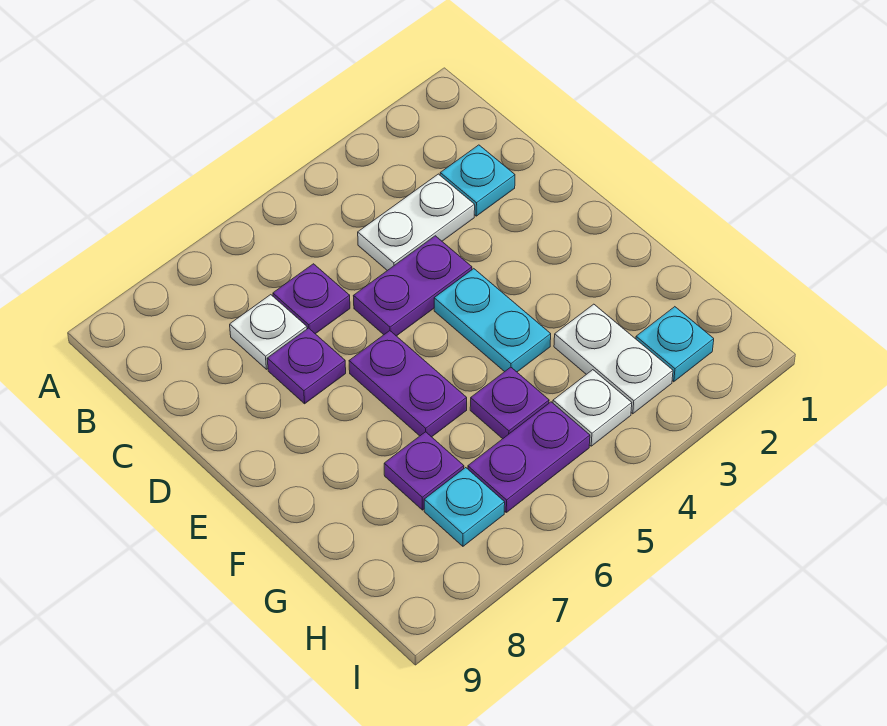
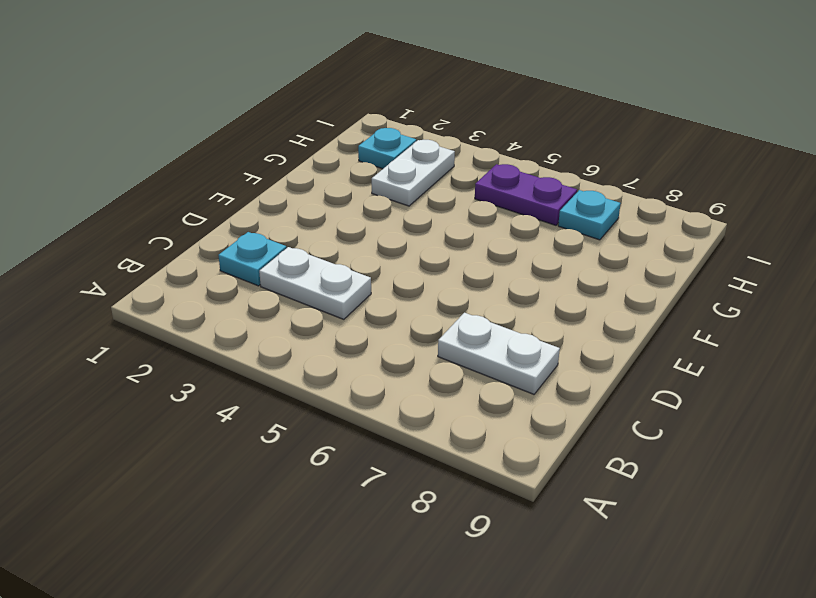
white plate C7:C8 level 1 -> white plate C7 level 1
none -> purple plate C6 level 1
none -> purple plate D4:D5 level 1
none -> purple plate D7 level 1

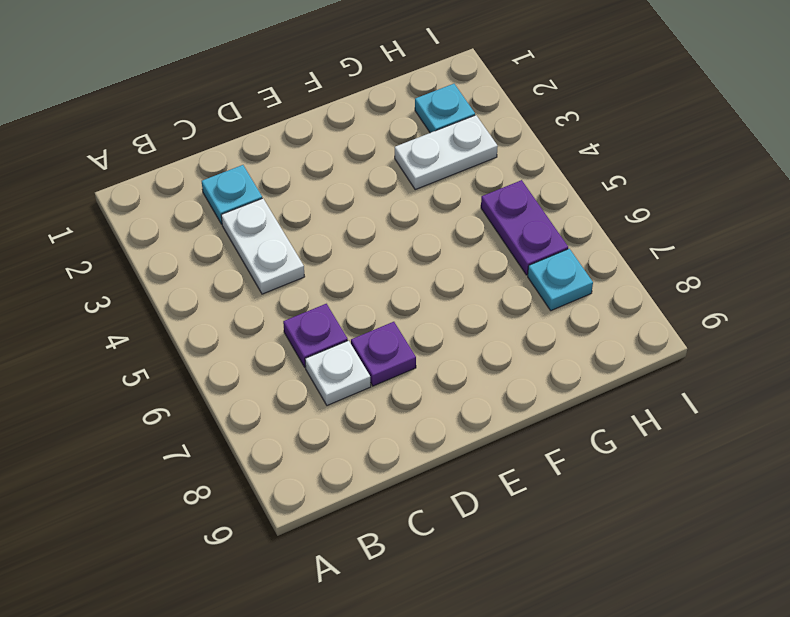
none -> purple plate D4:D5 level 1
none -> cyan plate E4:F4 level 1
none -> purple plate E6:F6 level 1

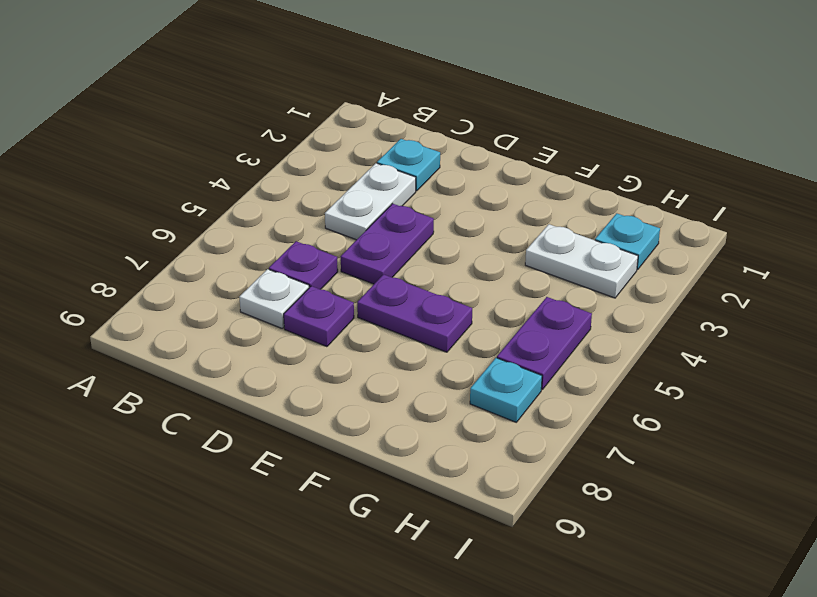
none -> cyan plate E4:F4 level 1
none -> purple plate G5 level 1
none -> purple plate G7 level 1

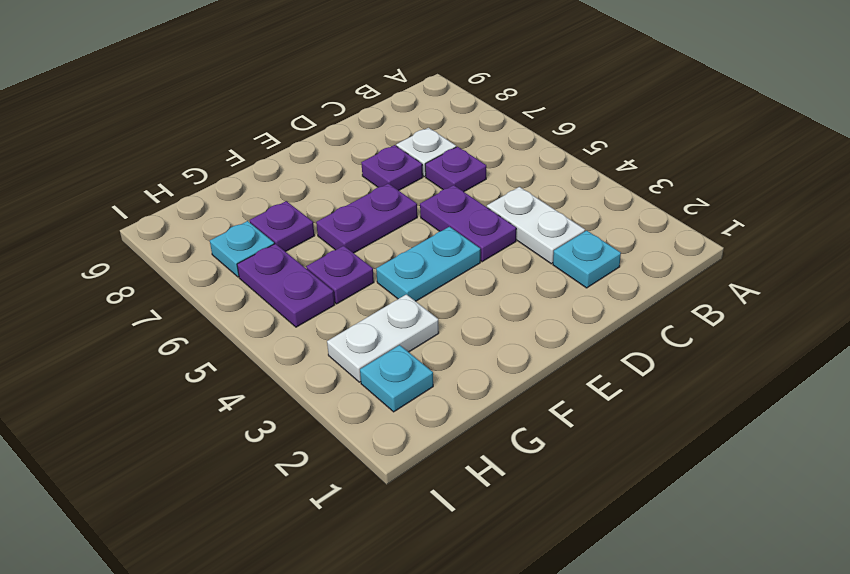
none -> white plate H4 level 1

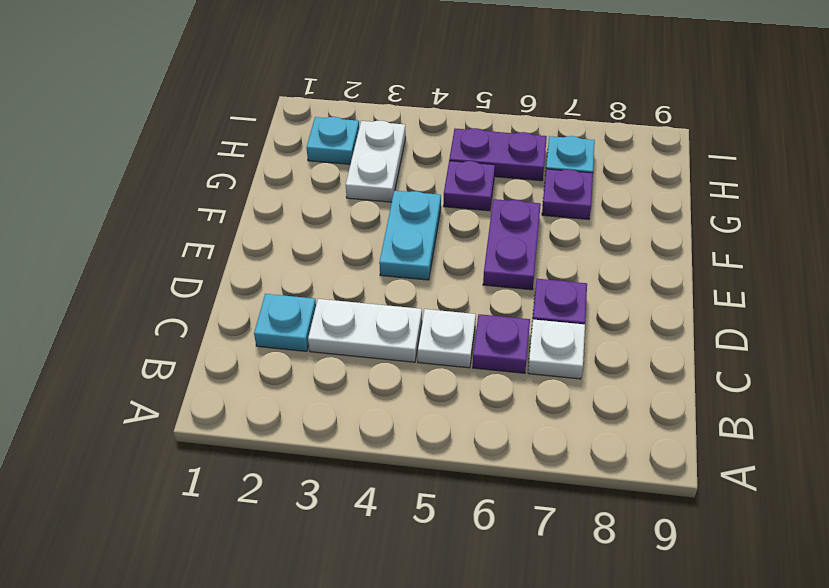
white plate C5 level 1 -> white plate H4 level 1
none -> purple plate D4:D5 level 1

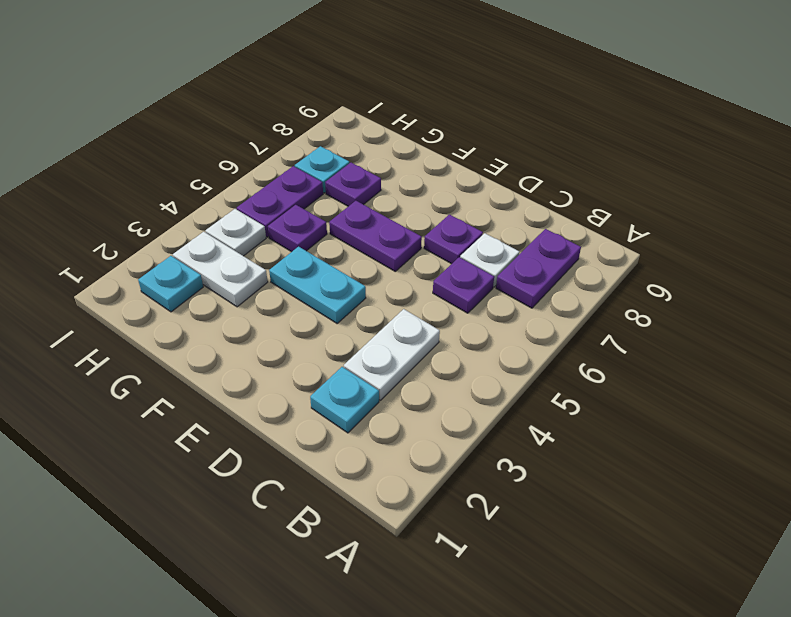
purple plate B7:B8 level 1 -> purple plate D4:D5 level 1

